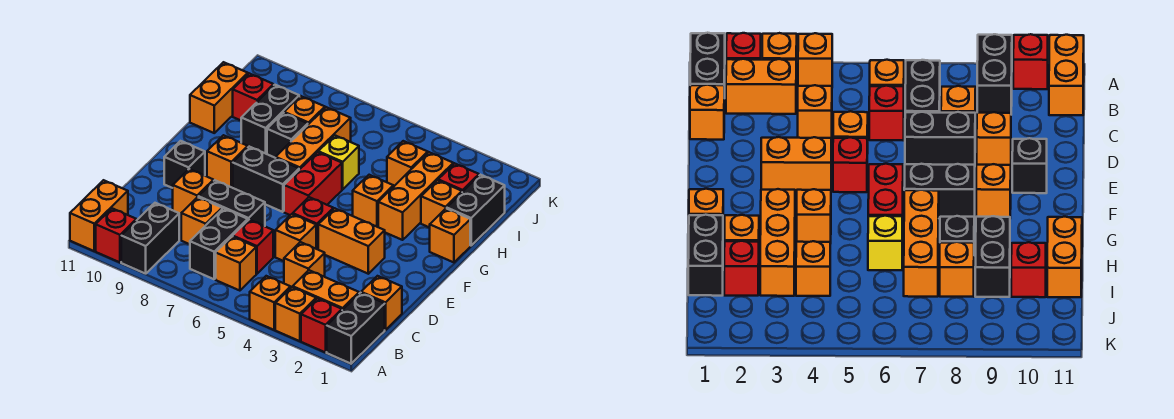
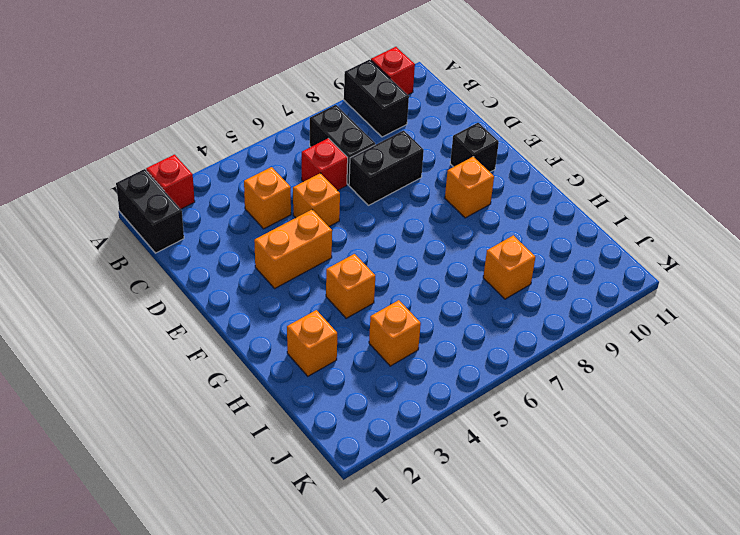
none -> orange brick A3 level 1
none -> orange brick A4 level 1
none -> orange brick A11:B11 level 1
none -> orange brick B2:B3 level 1

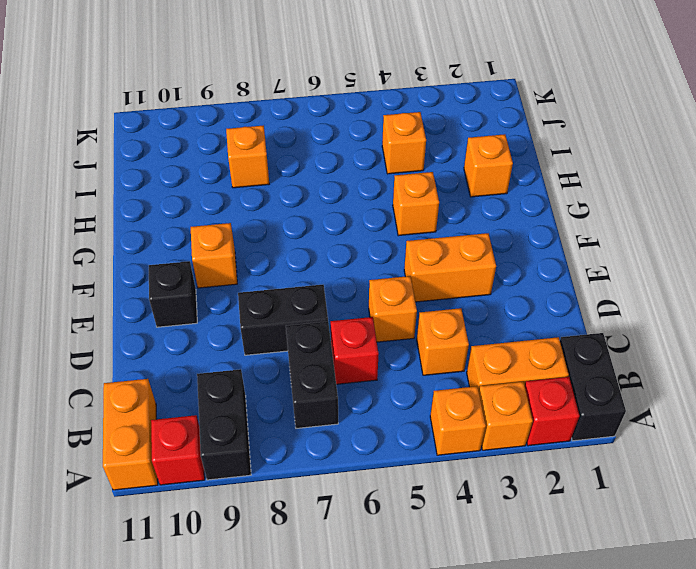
none -> orange brick B6 level 1
none -> orange brick C1 level 1
none -> orange brick C8 level 1
none -> orange brick D9 level 1

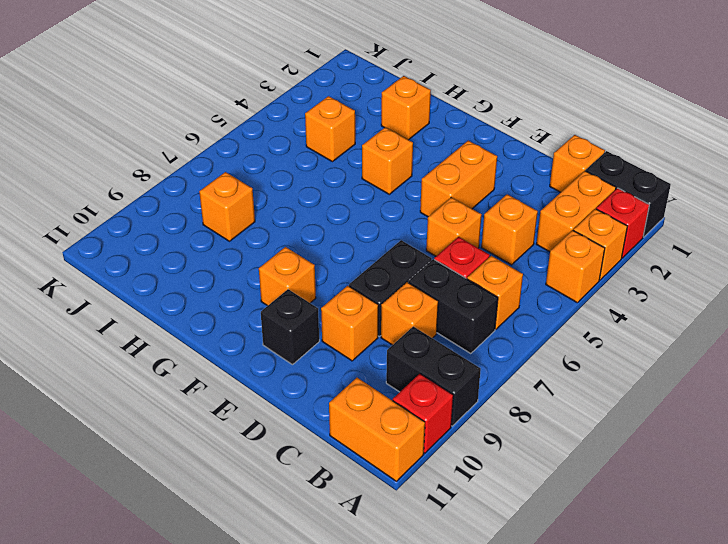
none -> red brick E5 level 1
none -> red brick F6:G6 level 1
none -> black brick F7:F8 level 1
none -> orange brick G1 level 1

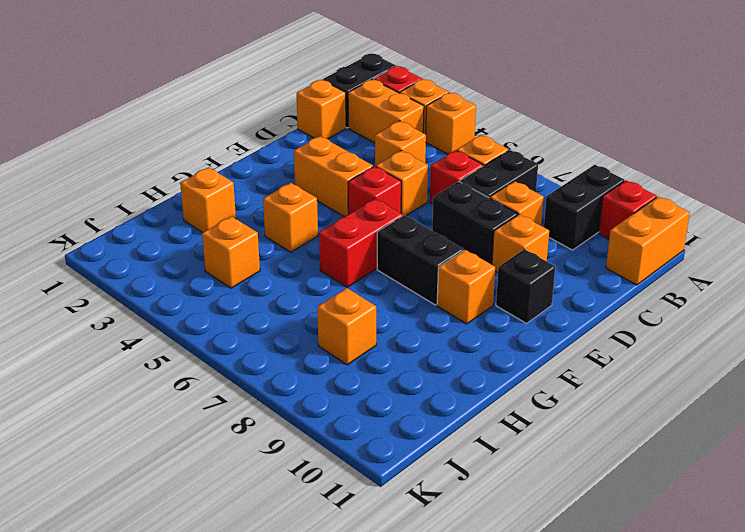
none -> orange brick G1 level 1
none -> orange brick G3:I3 level 1
none -> orange brick G7:I7 level 1
none -> black brick H1:I1 level 1

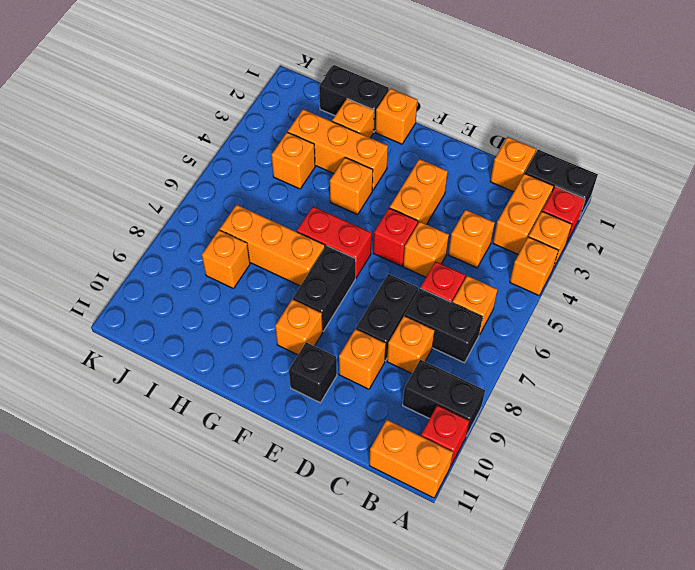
none -> yellow brick H6 level 1
none -> black brick H8 level 1
none -> black brick H9:I9 level 1
none -> orange brick H11:I11 level 1

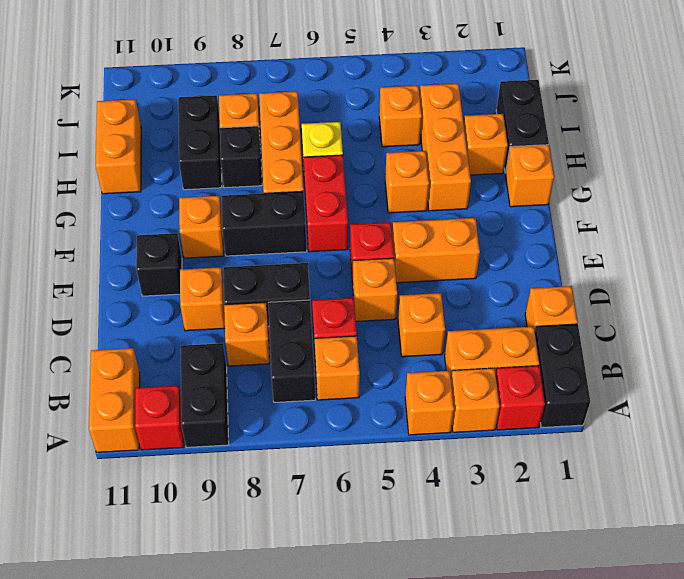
none -> red brick I2 level 1
none -> red brick I10 level 1

